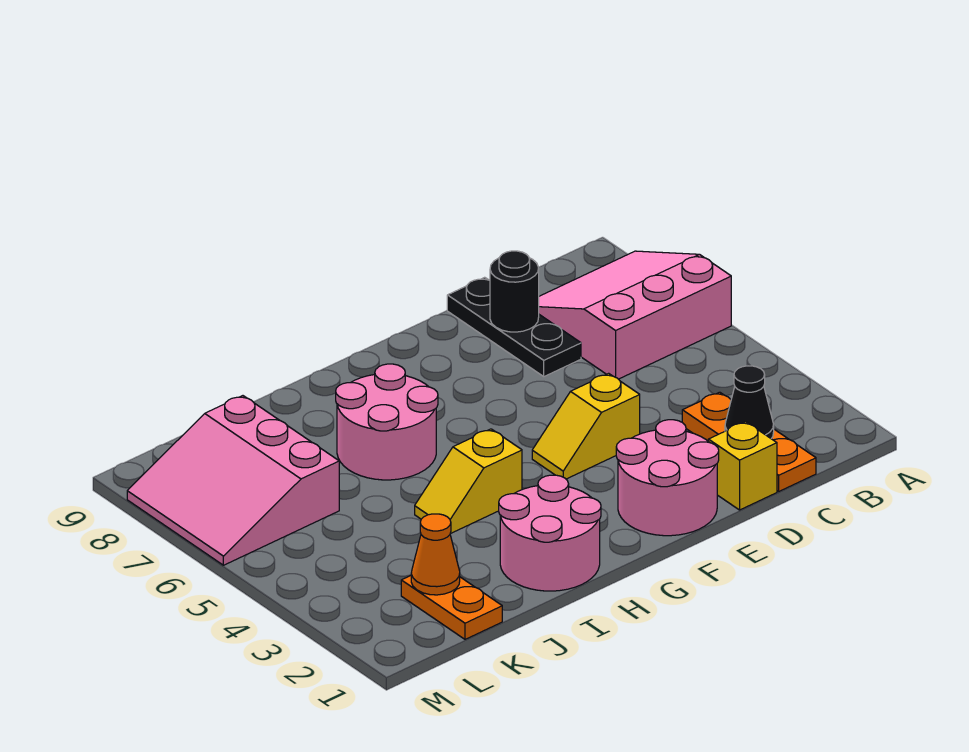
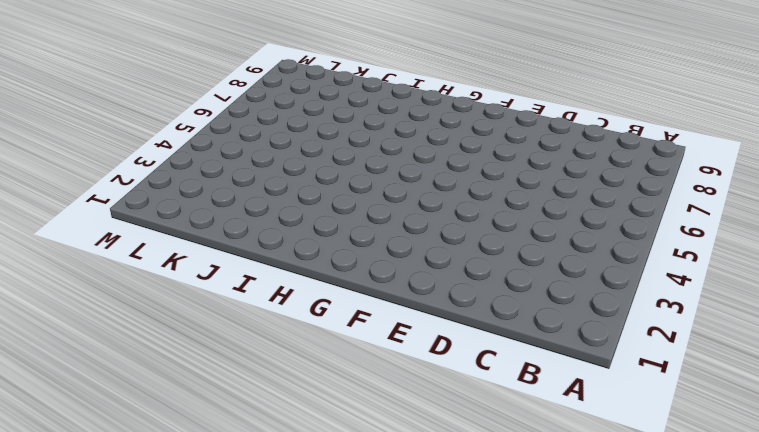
none -> pink slope A6:C8 level 1 top 6
none -> orange plate C1:C3 level 1
none -> yellow brick D1 level 1

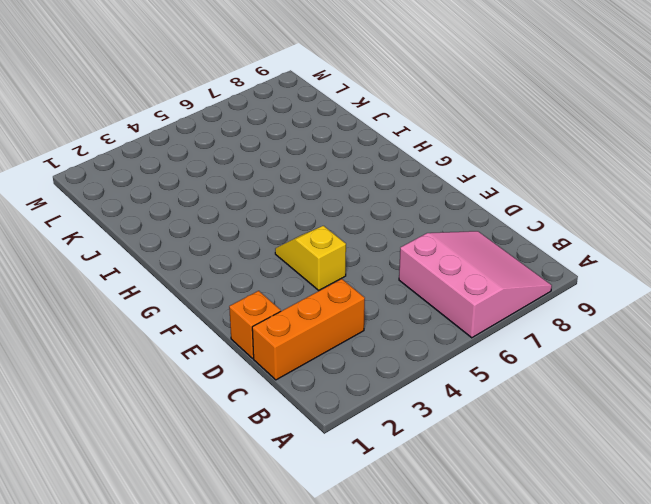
orange brick C1:C3 level 1 -> orange plate C1:C3 level 1
orange brick D1 level 1 -> yellow brick D1 level 1
none -> black plate D7:D9 level 1
none -> pink round brick E1:F2 level 1
none -> pink round brick H1:I2 level 1

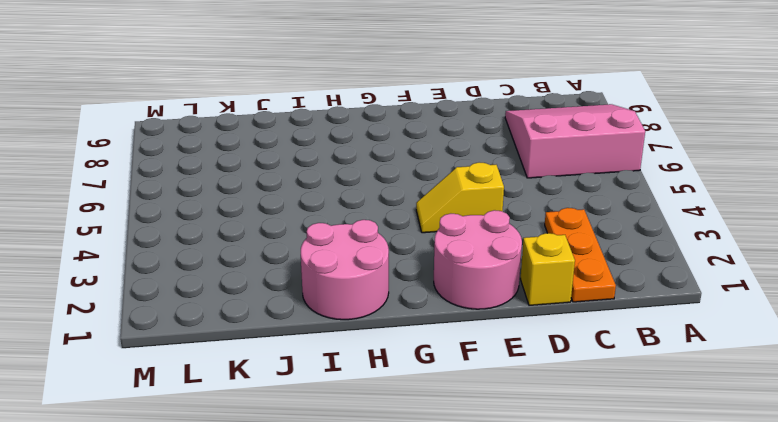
none -> black plate D7:D9 level 1
none -> yellow slope H4:I4 level 1 top H
none -> pink round brick H6:I7 level 1

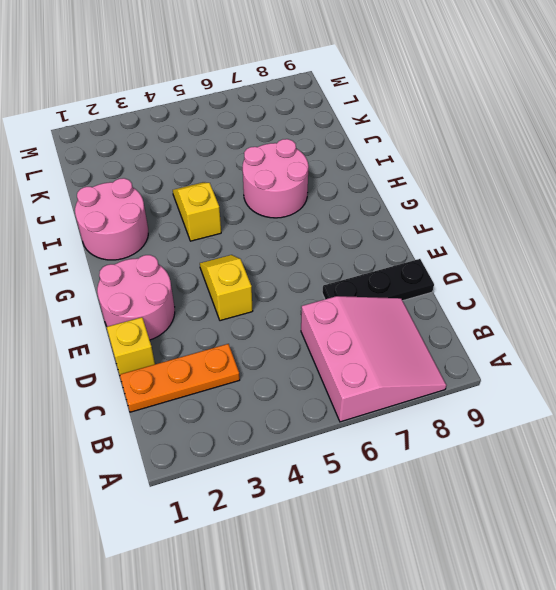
none -> orange plate K1:K2 level 1
none -> pink slope K6:M8 level 1 top K
none -> black cone C2 level 2

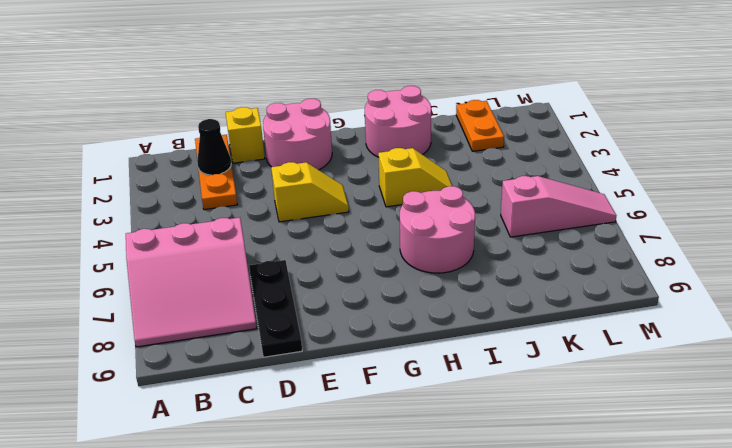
pink slope K6:M6 level 1 top K -> pink slope K6:M8 level 1 top K
none -> black round brick D8 level 2
none -> orange cone K2 level 2

